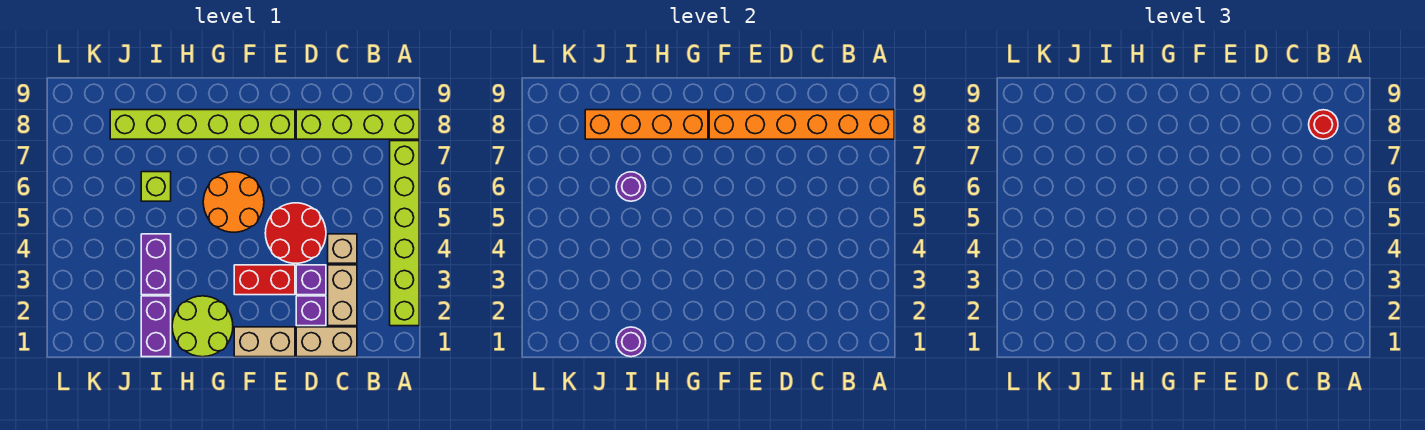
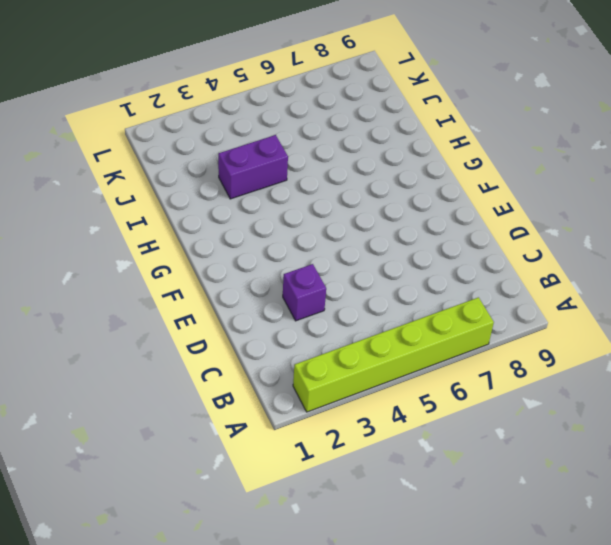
none -> lime brick A8:D8 level 1
none -> tan brick C1:D1 level 1
none -> tan brick C2:C3 level 1

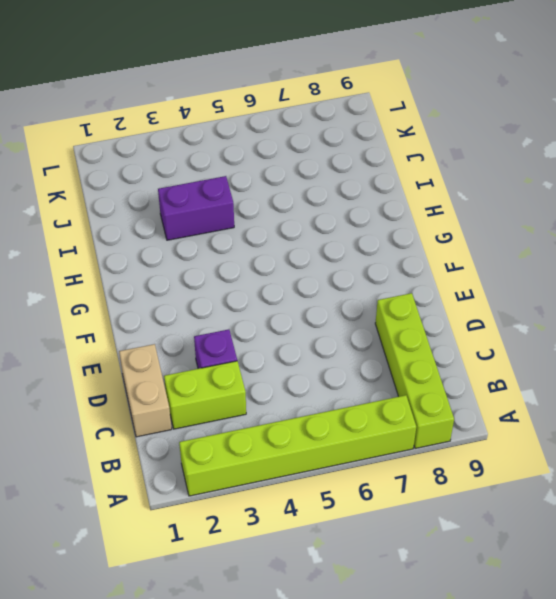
lime brick C2:C3 level 1 -> tan brick C2:C3 level 1
none -> tan brick C4 level 1
none -> purple brick D2 level 1
none -> red round brick D4:E5 level 1

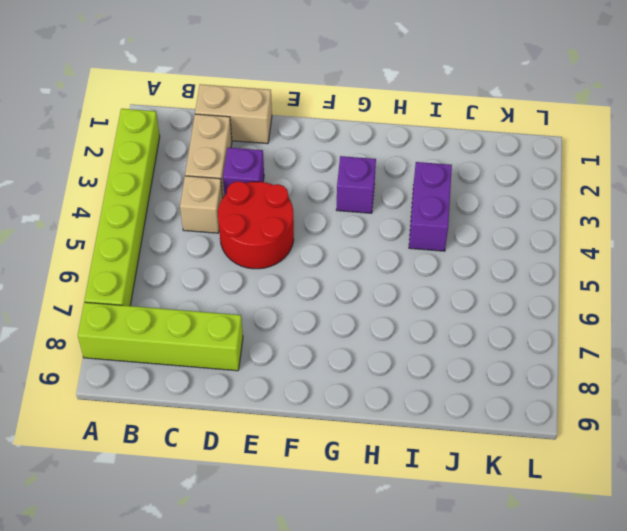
purple brick G3 level 1 -> purple brick D2 level 1
none -> tan brick E1:F1 level 1
none -> red brick E3:F3 level 1
none -> lime brick E8:J8 level 1

